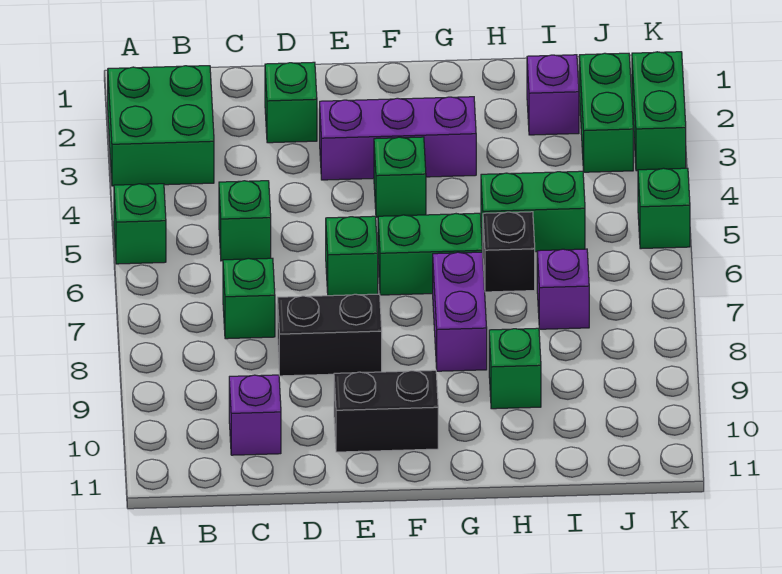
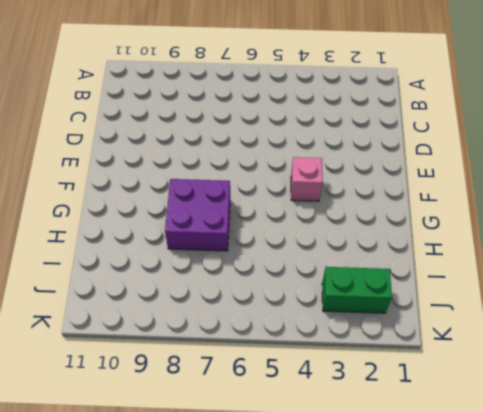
pink brick F4 level 1 -> green brick F4 level 1
purple brick G7:H8 level 1 -> purple brick G7:G8 level 1
none -> green brick A2:B3 level 1
none -> green brick A5 level 1
none -> green brick C5 level 1

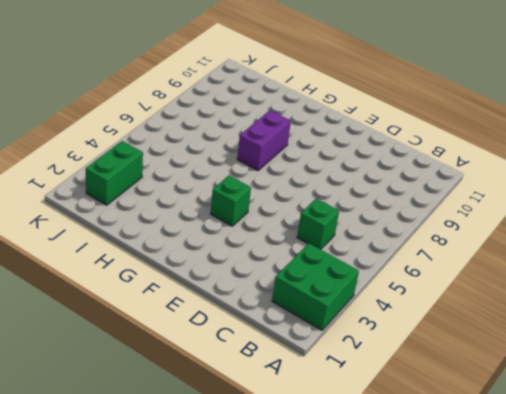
none -> green brick A5 level 1
none -> green brick C7 level 1
none -> purple brick C10 level 1

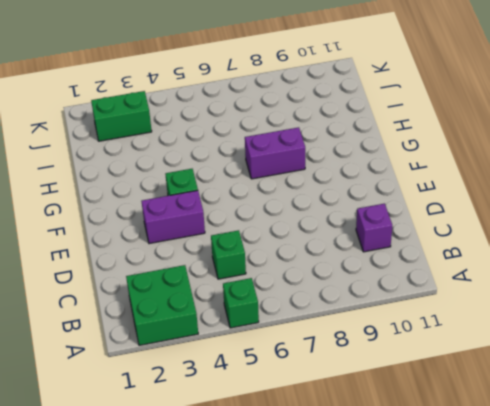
purple brick E3:E4 level 1 -> purple brick E3:G3 level 1
none -> green brick C7 level 1
none -> green brick D2 level 1
none -> black brick D8:E8 level 1

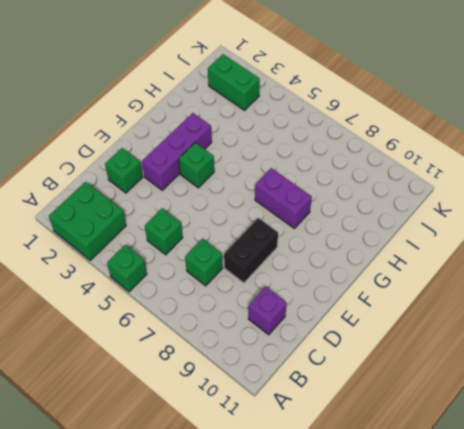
none -> green brick E6 level 1
none -> black brick E10:F10 level 1
none -> green brick F6:G6 level 1

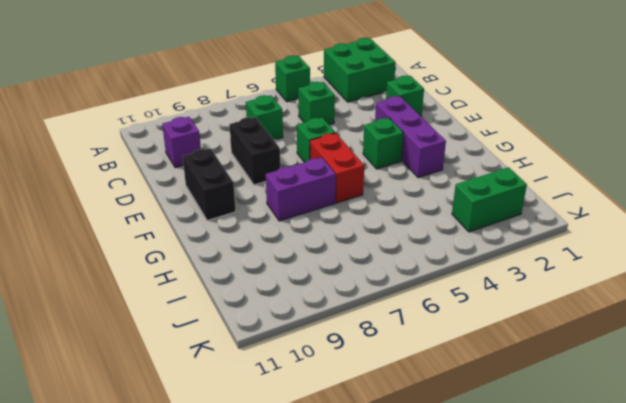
red brick F6:G6 level 1 -> green brick F6:G6 level 1
none -> green brick H5:I5 level 1
none -> black brick H6 level 1
none -> green brick H9 level 1

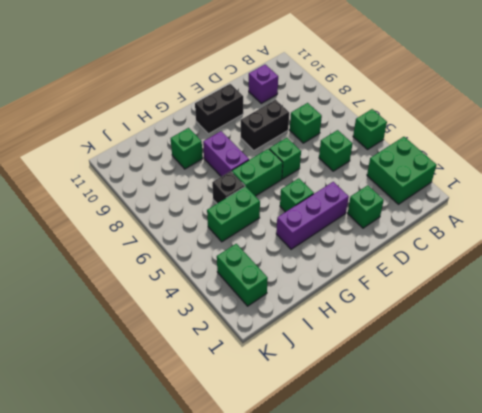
none -> purple brick I2 level 1
none -> purple brick I7 level 1
none -> green brick K2:K3 level 1

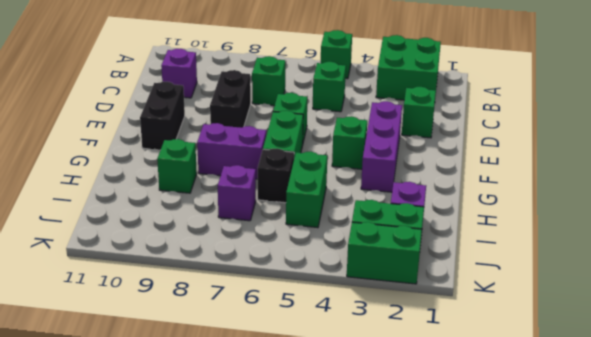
none -> green brick K5 level 1

